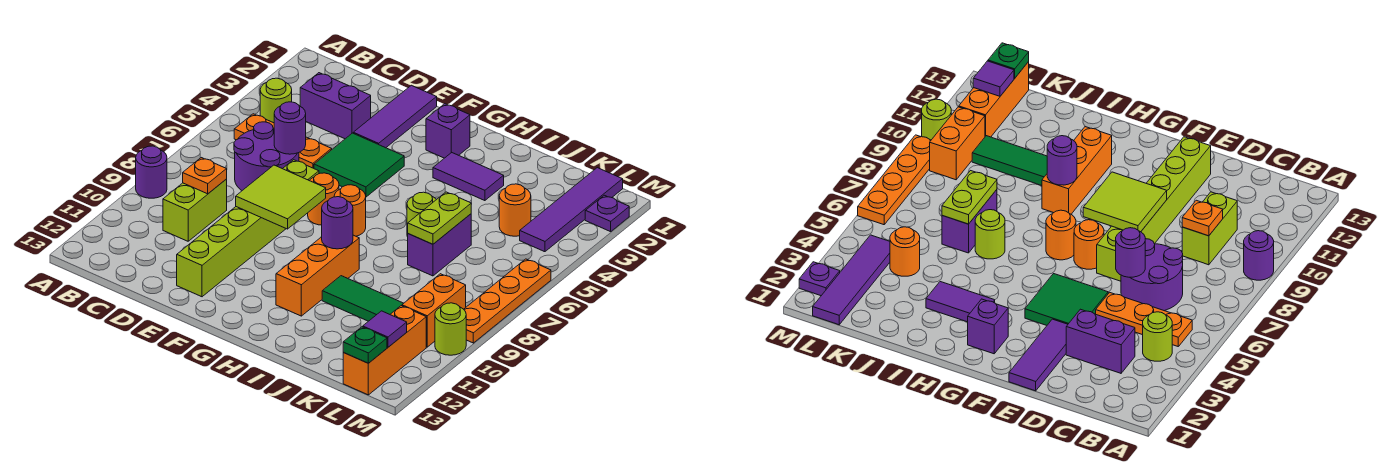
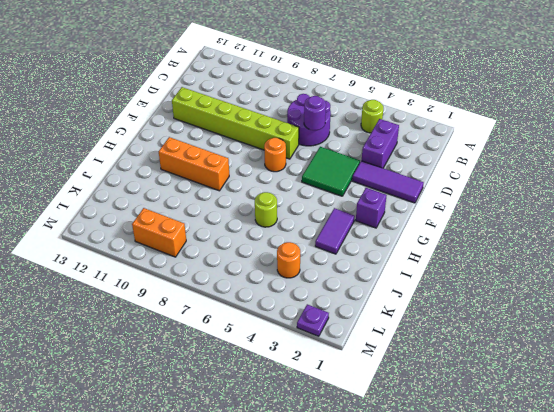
none -> purple round brick A9 level 1
none -> orange plate B5:D5 level 1
none -> lime brick C9:C10 level 1
none -> orange round brick G7 level 1

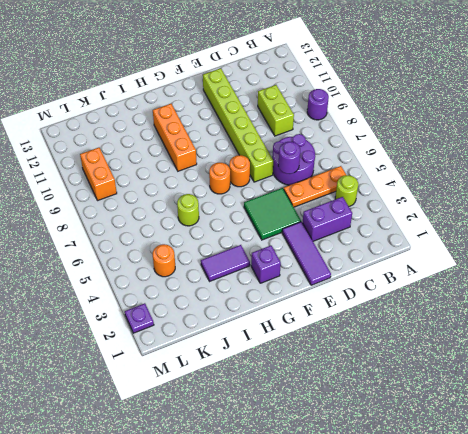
none -> green tile I10:K10 level 1
none -> purple brick J6:J7 level 1
none -> purple tile L1:L4 level 1
none -> orange brick L11:L13 level 1

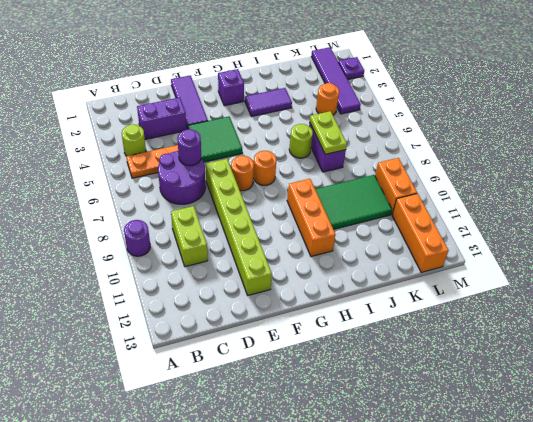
green tile I9:K10 level 1 -> green tile I10:K10 level 1
none -> orange plate M6:M9 level 1
none -> lime round brick M10 level 1
none -> orange plate C9 level 2
none -> lime tile E8:F9 level 2

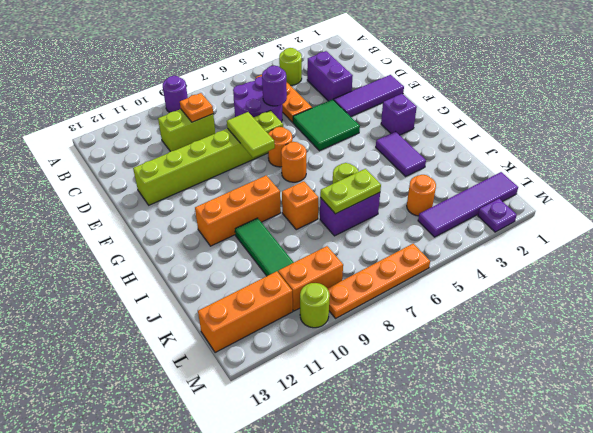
lime tile E8:F8 level 2 -> lime tile E8:F9 level 2
orange brick I8 level 1 -> none
none -> purple round brick H9 level 2
none -> purple tile L12 level 2
none -> green plate L13 level 2

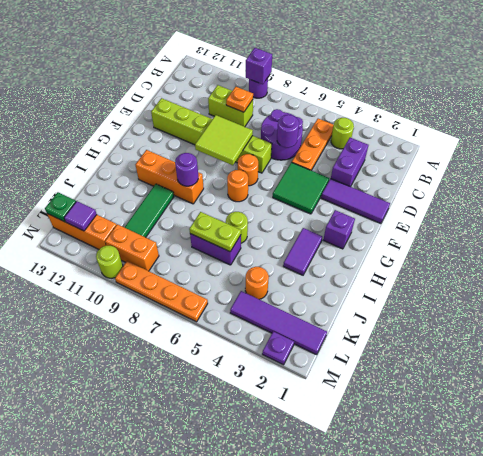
purple brick A9 level 2 -> none

